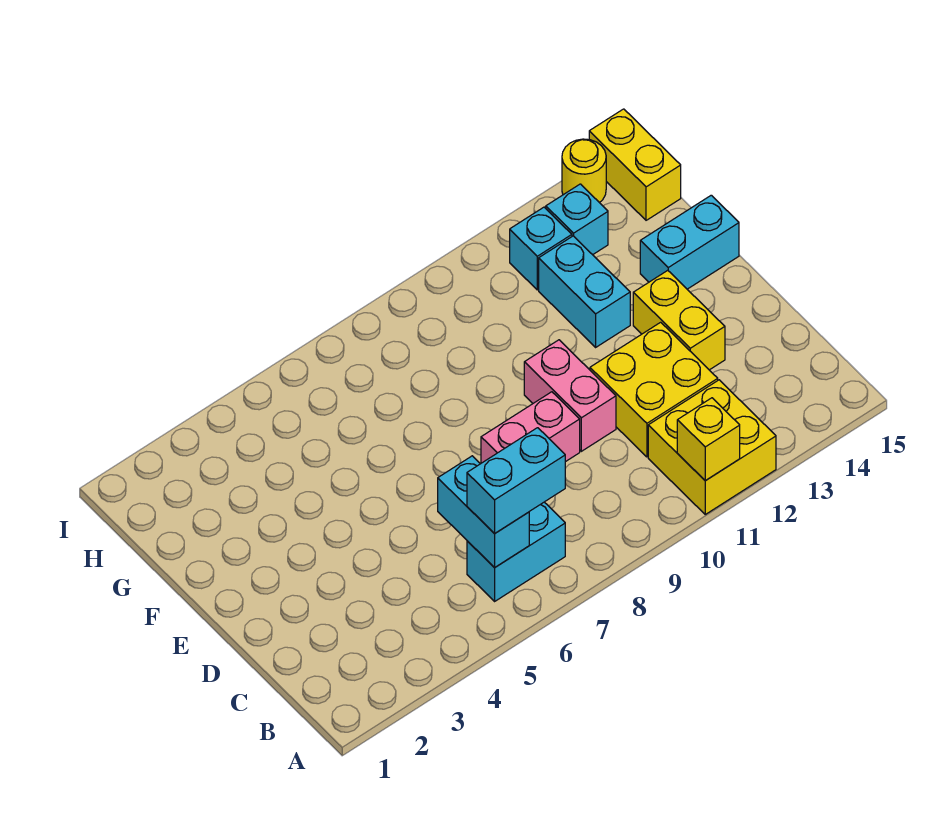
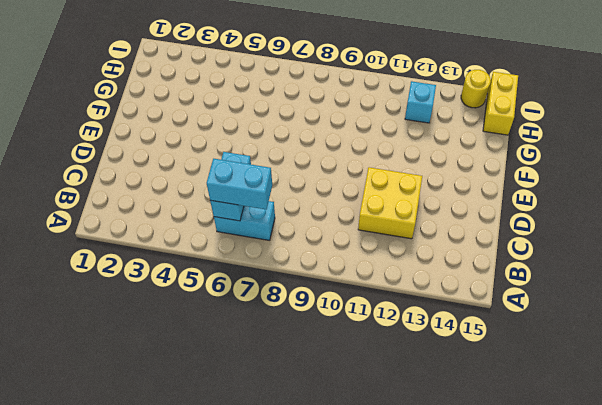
none -> yellow brick A11:B12 level 1
none -> pink brick D8:D9 level 1
none -> pink brick D10:E10 level 1

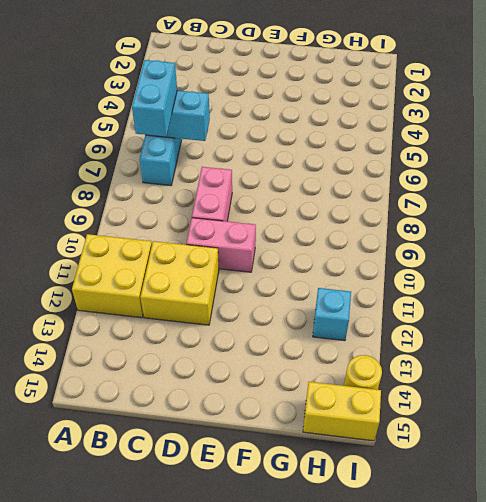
none -> yellow brick D13:E13 level 1
none -> cyan brick F12:G12 level 1
none -> cyan brick F14:F15 level 1

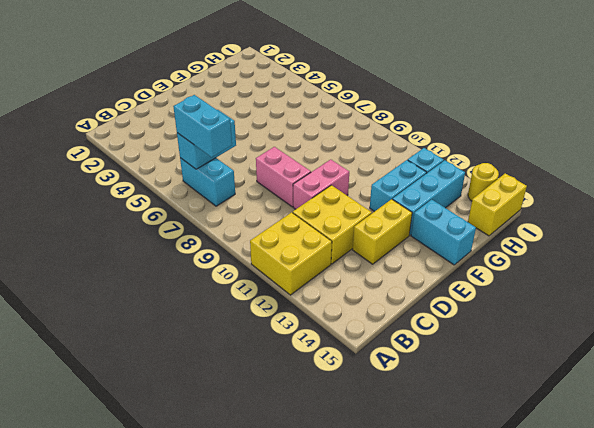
cyan brick F13:H13 level 1 -> cyan brick H13 level 1
none -> yellow brick A11 level 2

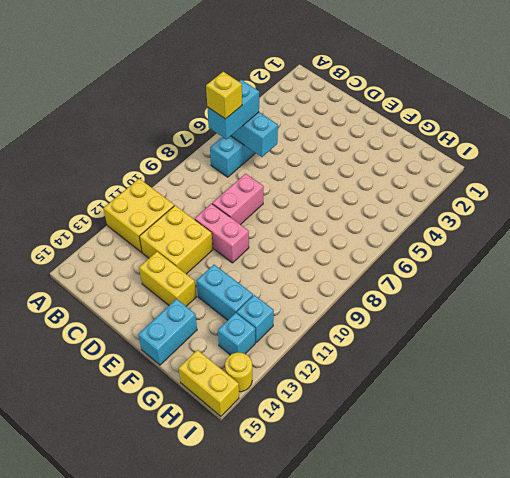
yellow brick B7 level 4 -> yellow brick A11 level 2

